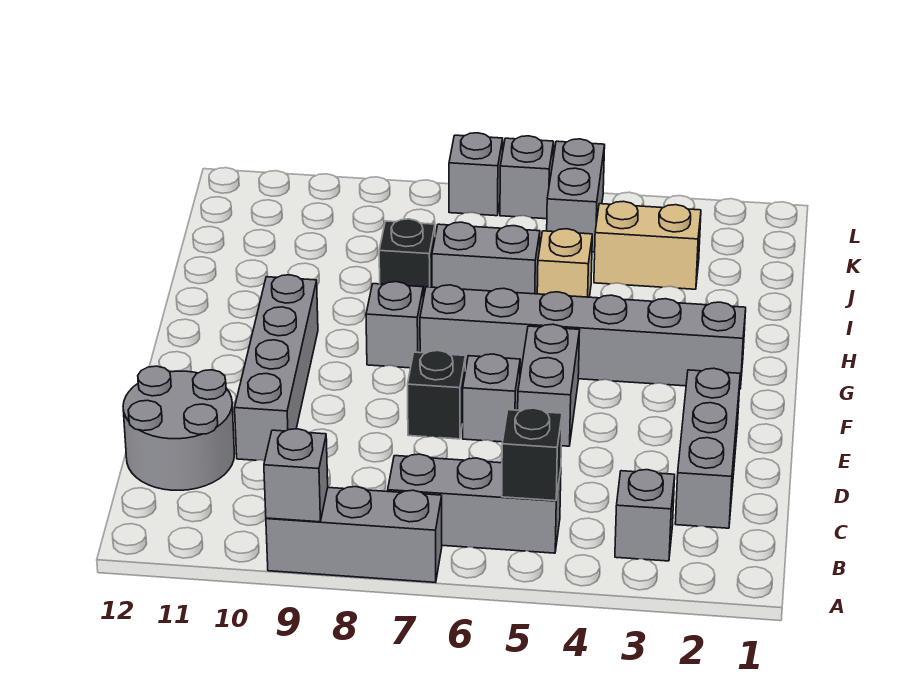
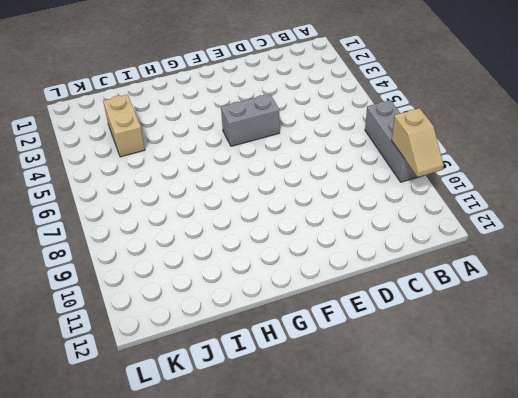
tan slope A9:A10 level 2 top 9 -> grey brick A9 level 2
none -> grey brick B3 level 1
none -> grey brick B5:B7 level 1
none -> grey brick C2:E2 level 1

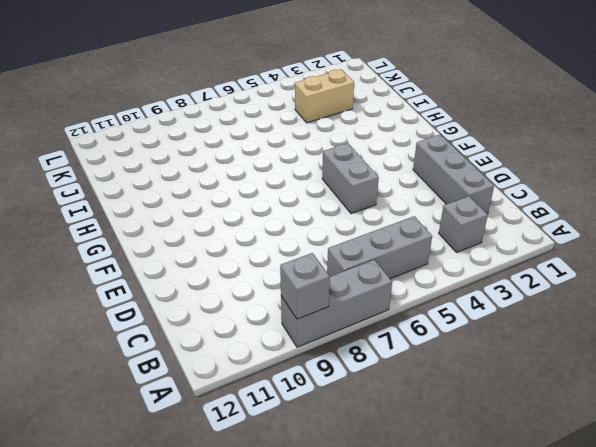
none -> grey round brick C11:D12 level 1
none -> grey brick D10:G10 level 1
none -> grey brick E6 level 1

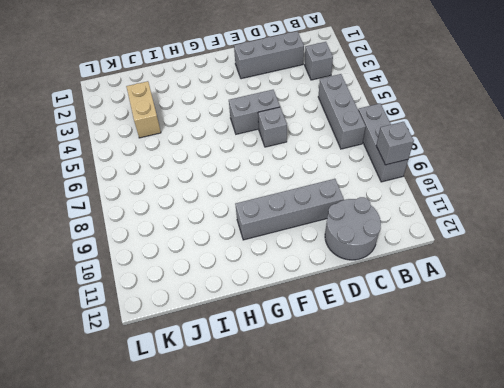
none -> black brick E7 level 1
none -> grey brick G2:G7 level 1
none -> grey brick G8 level 1

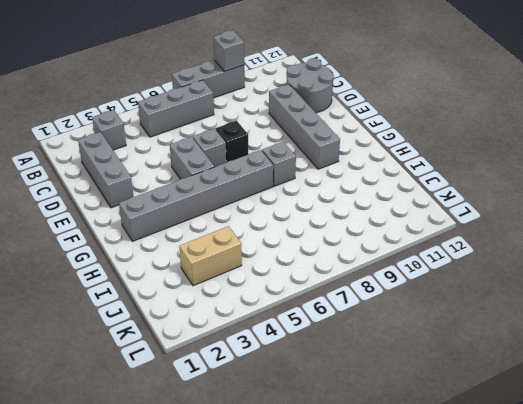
none -> tan brick I5 level 1
none -> grey brick I6:I7 level 1
none -> black brick I8 level 1

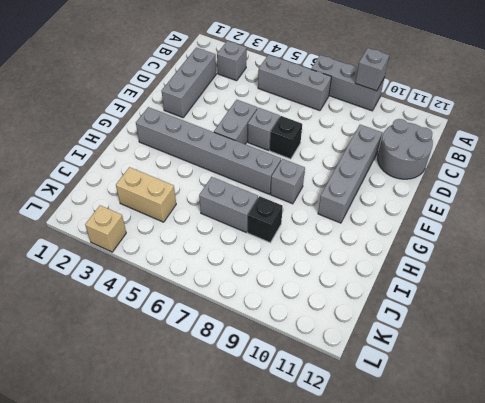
tan brick L3 level 1 -> tan brick I5 level 1
none -> grey brick K5:L5 level 1
none -> grey brick L6 level 1
none -> grey brick L7 level 1

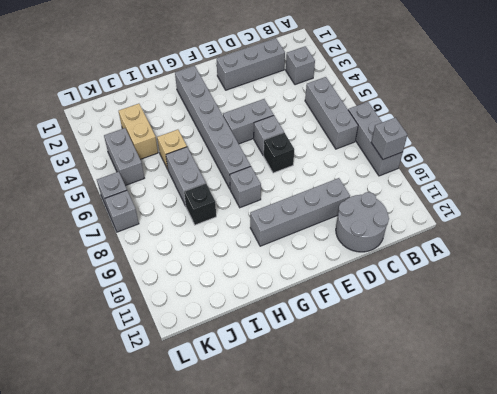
grey brick K4:K5 level 1 -> grey brick K5:L5 level 1
none -> black brick B5 level 2

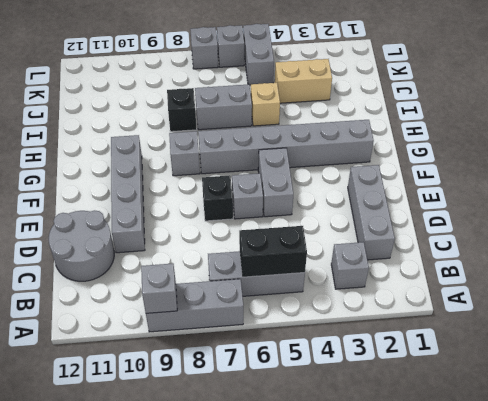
black brick B5:B6 level 2 -> black brick B5 level 2

